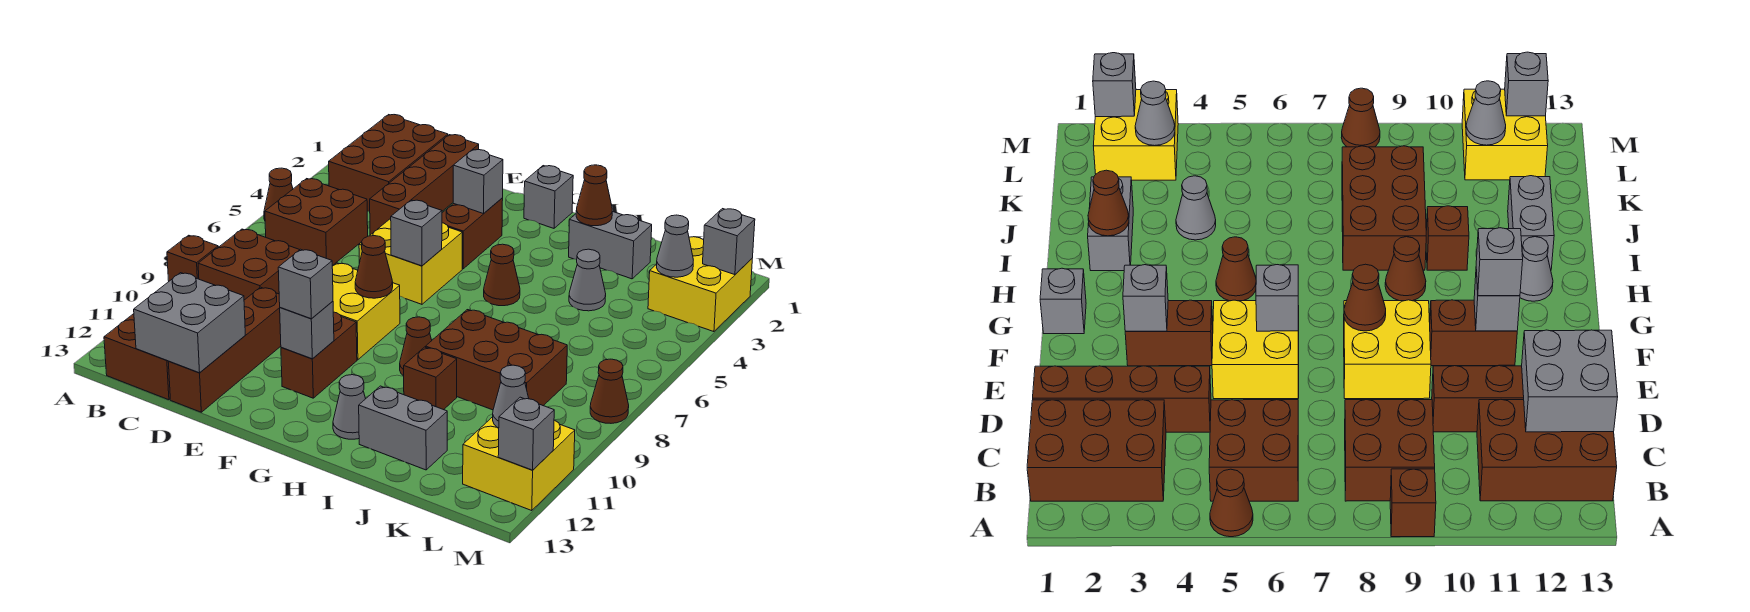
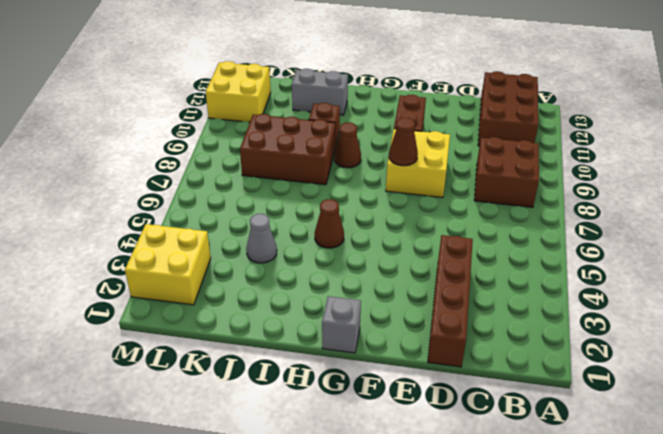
none -> brown cone A5 level 1
none -> brown brick A9 level 1
none -> brown brick B1:C3 level 1
none -> brown brick B5:C6 level 1

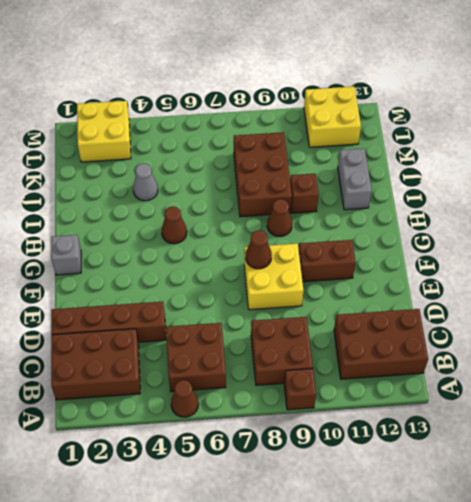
none -> brown brick D10:D13 level 1
none -> yellow brick E5:F6 level 1
none -> brown brick F3:F4 level 1
none -> grey cone H12 level 1

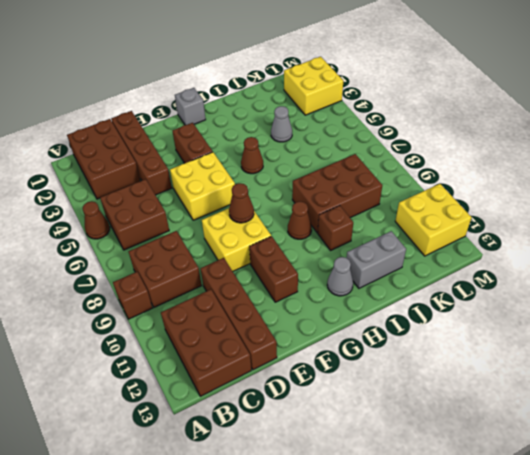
none -> grey brick I2:J2 level 1
none -> brown cone M8 level 1
none -> grey brick C12:D13 level 2
none -> grey brick F3 level 2

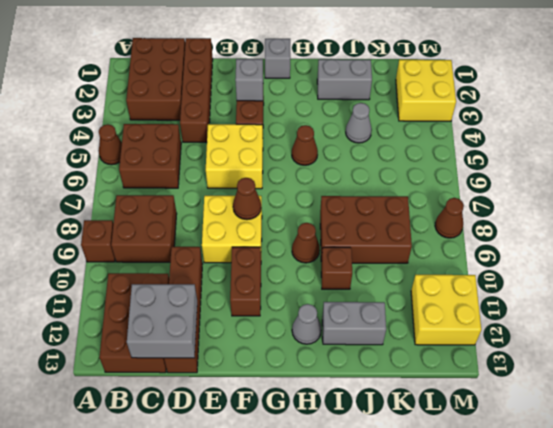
none -> grey brick F6 level 2
none -> grey brick F11 level 2
none -> brown cone I2 level 2
none -> grey cone L3 level 2

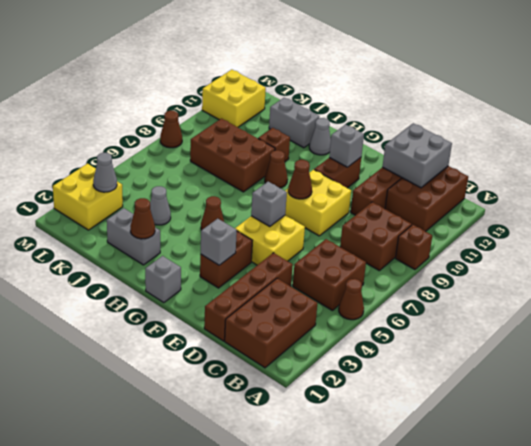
none -> grey cone L11 level 2
none -> grey brick M2 level 2
none -> grey brick M12 level 2
none -> grey brick F11 level 3

